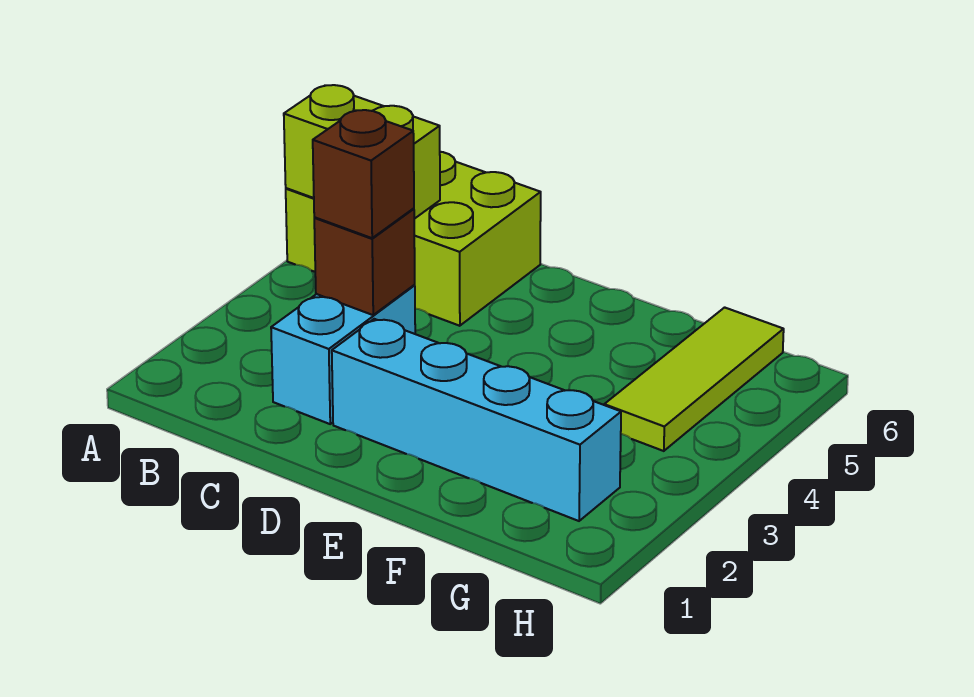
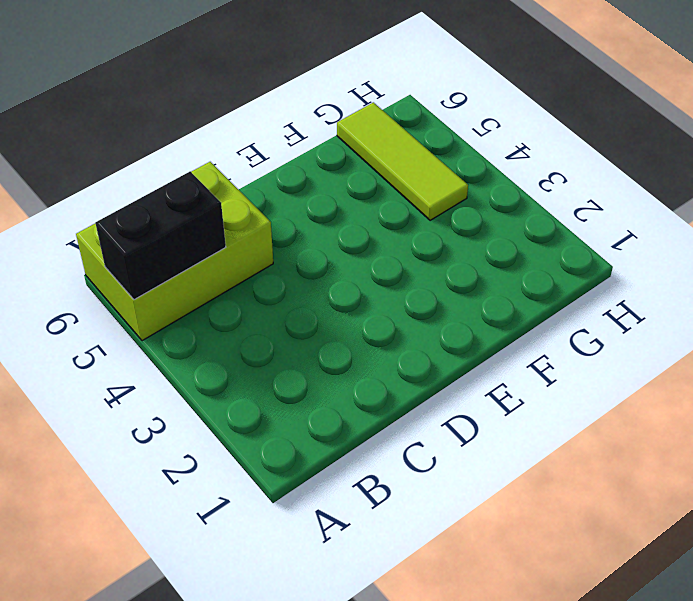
black brick A5:B5 level 2 -> lime brick A5:B5 level 2
none -> cyan brick C2:C3 level 1
none -> cyan brick D2:G2 level 1

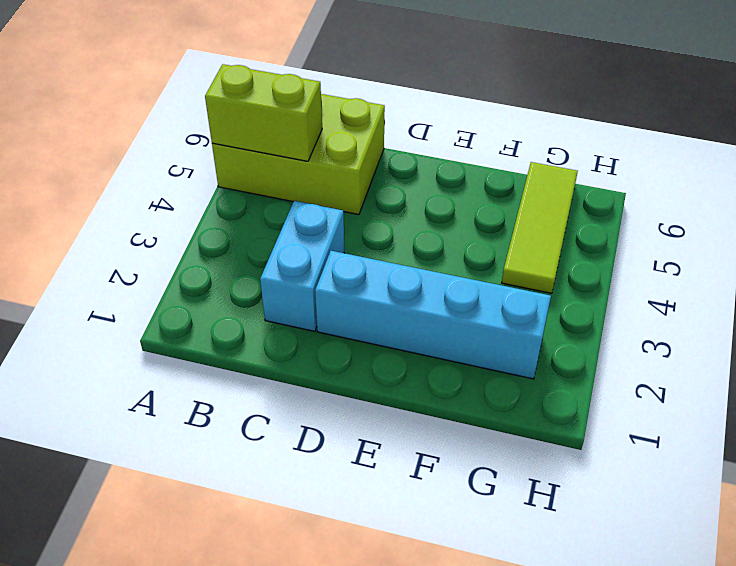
none -> brown brick C3 level 2
none -> brown brick C3 level 3

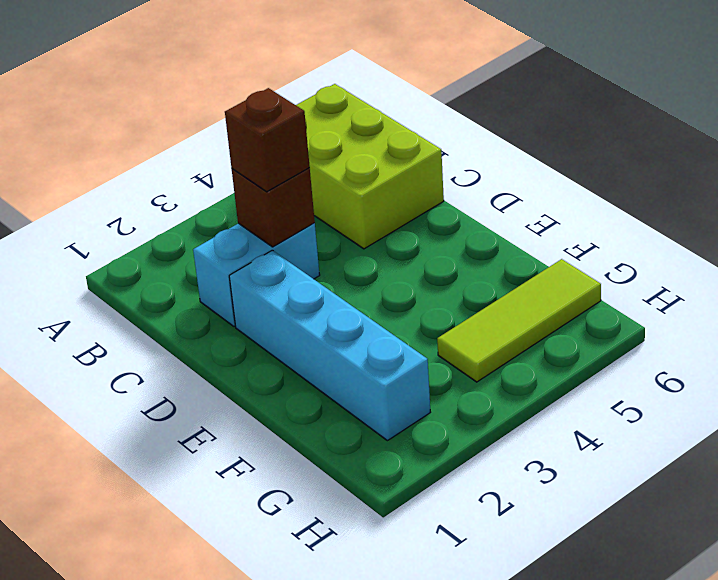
none -> lime brick A5:B5 level 2

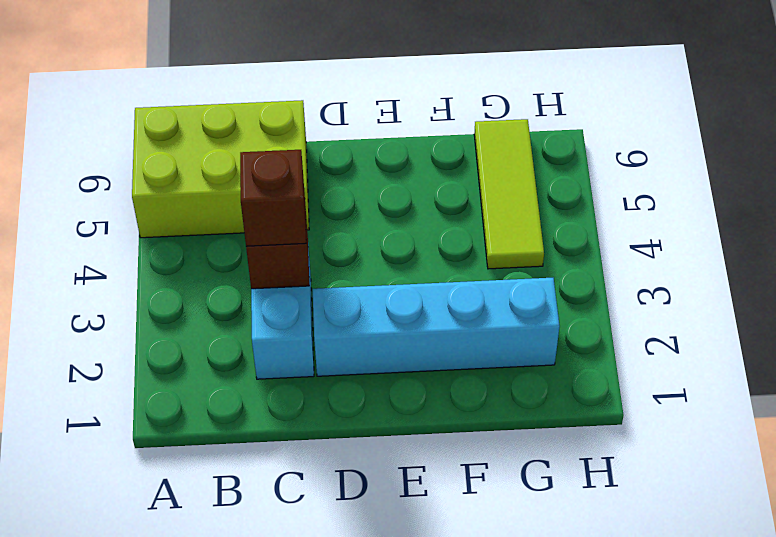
none -> lime brick A5:B5 level 2

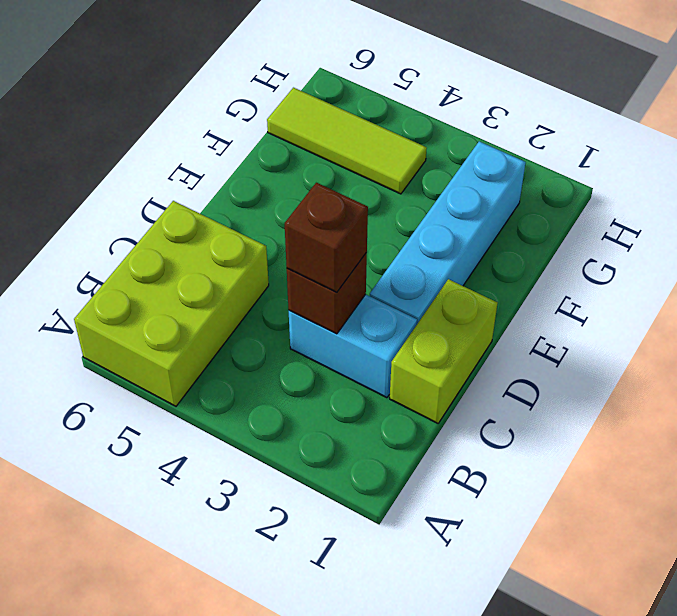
lime brick C1:D1 level 1 -> lime brick A5:B5 level 2

